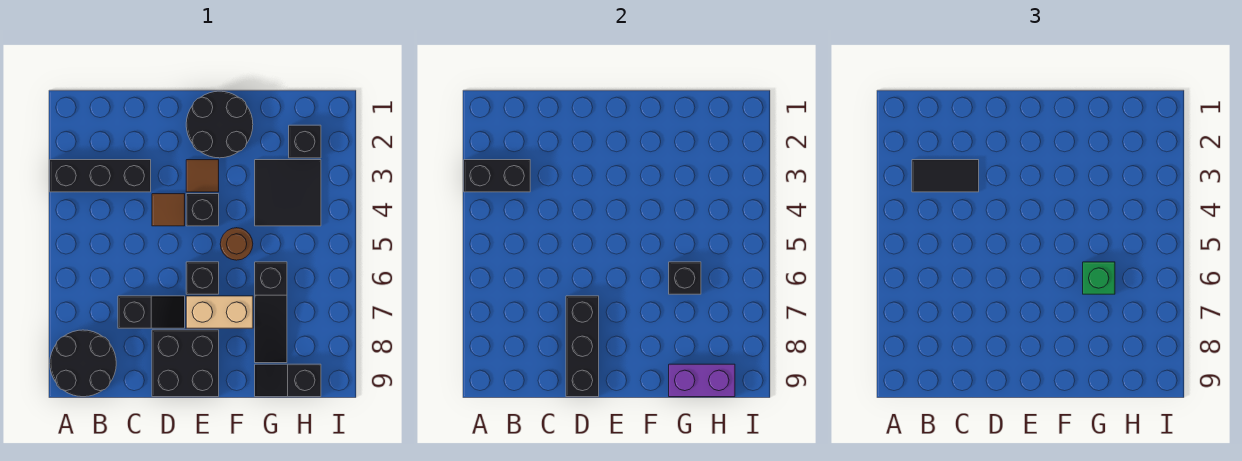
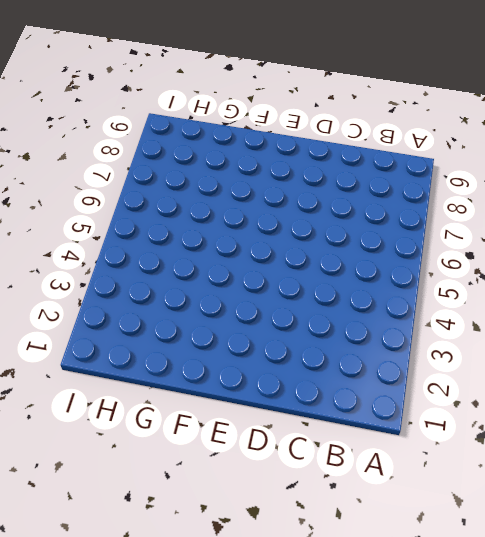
none -> black brick A3:C3 level 1
none -> black round brick A8:B9 level 1
none -> black slope C7:D7 level 1 top C

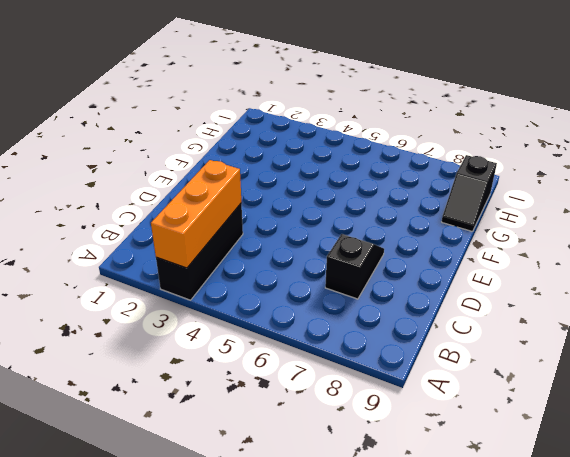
orange brick A3:C3 level 2 -> black brick A3:B3 level 2
none -> black round brick A8:B9 level 1
none -> brown tile D4 level 1
none -> black brick D8:E9 level 1

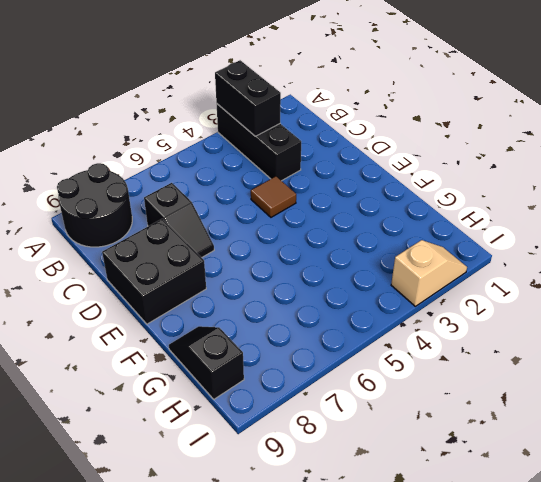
tan slope I2:I3 level 1 top 3 -> none
none -> black round brick E1:F2 level 1
none -> brown tile E3 level 1
none -> black brick E4 level 1

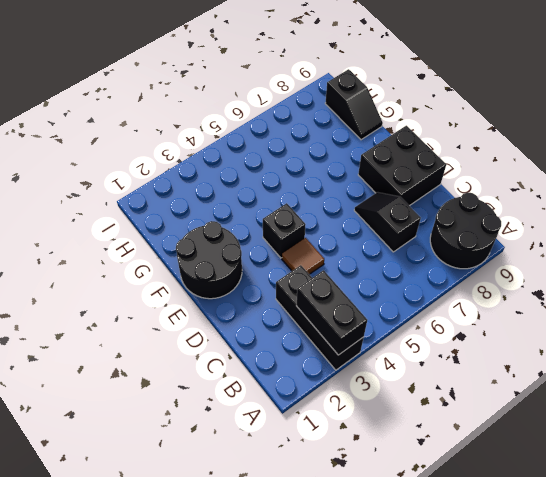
none -> brown tile E3 level 1
none -> black brick E6 level 1
none -> tan brick E7:F7 level 1

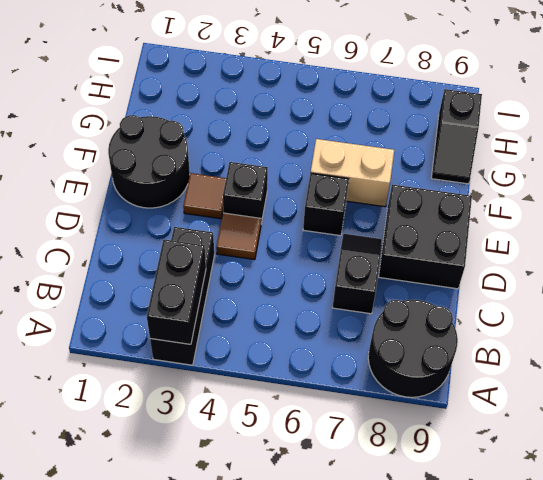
tan brick F6:F7 level 1 -> tan brick E7:F7 level 1
none -> brown round brick F5 level 1
none -> black tile G3:H4 level 1
none -> black slope G6:G8 level 1 top 6

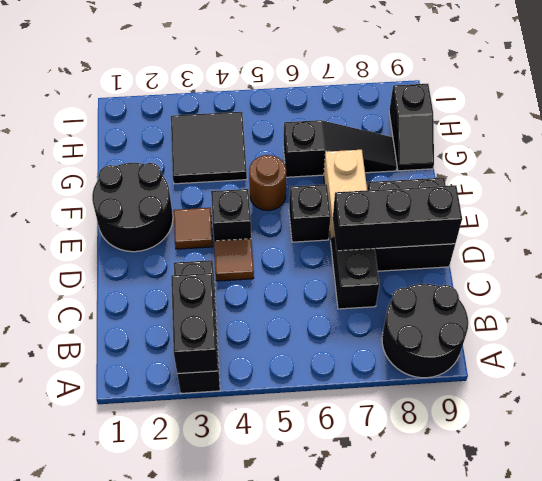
none -> black brick H2 level 1
none -> black brick G6 level 2
none -> purple brick G9:H9 level 2

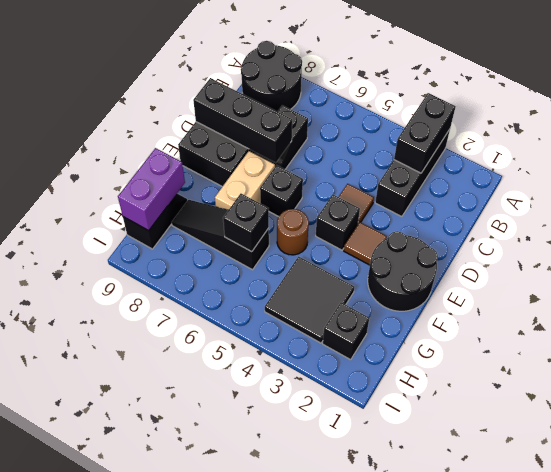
none -> black tile B3:C3 level 3
none -> green brick G6 level 3

